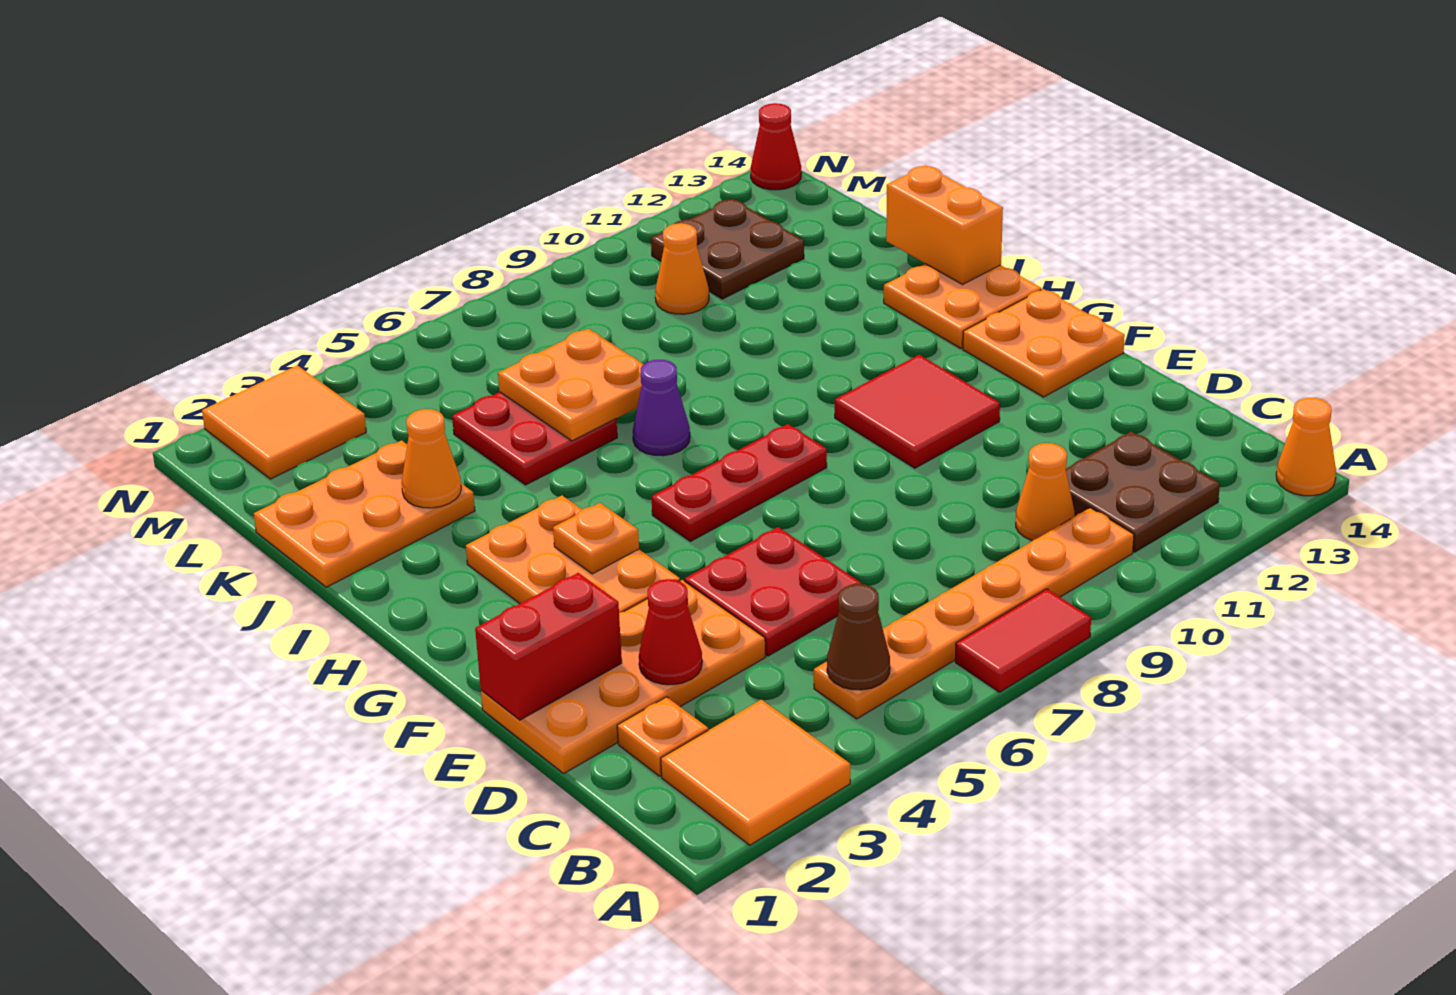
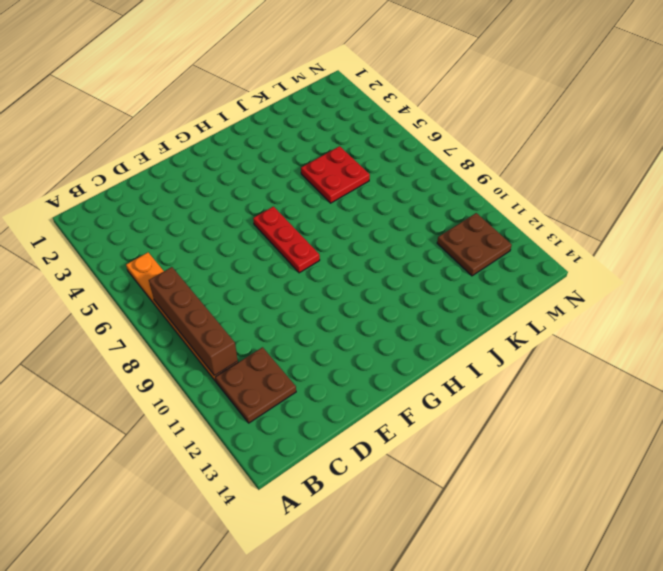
brown brick B7:B10 level 2 -> none
none -> orange tile A2:B3 level 1
none -> red tile A7:A8 level 1
none -> orange cone A14 level 1

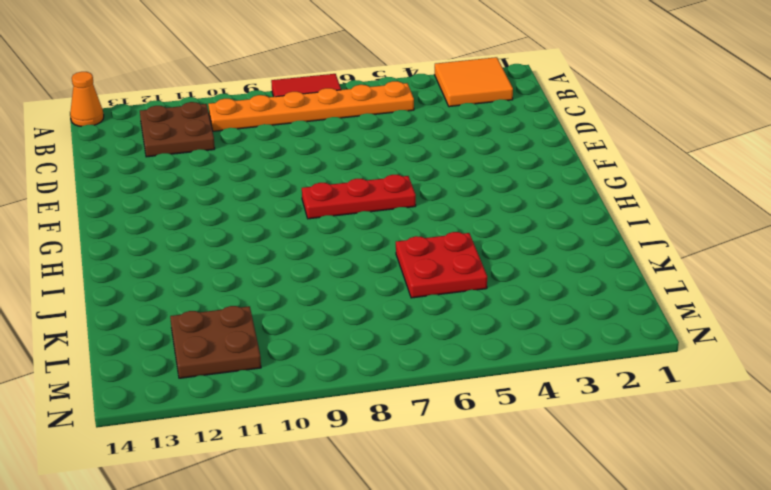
none -> orange plate C2 level 1
none -> orange cone C10 level 1
none -> orange plate D1:E4 level 1

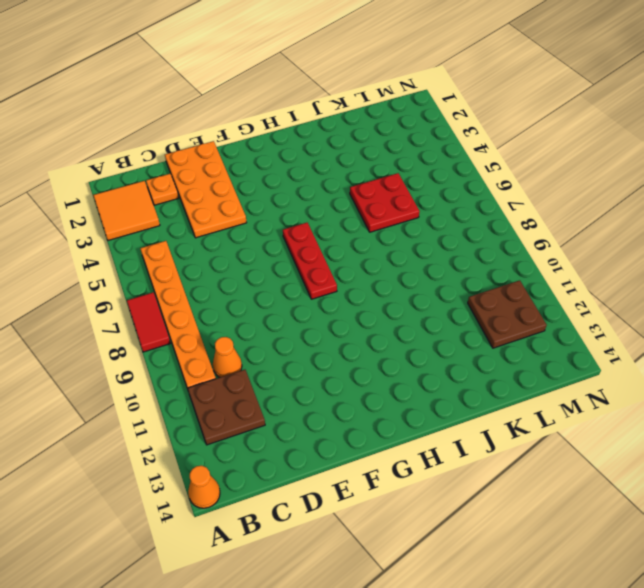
none -> red plate D5:E6 level 1
none -> orange plate F3:H4 level 1
none -> red tile F10:G11 level 1

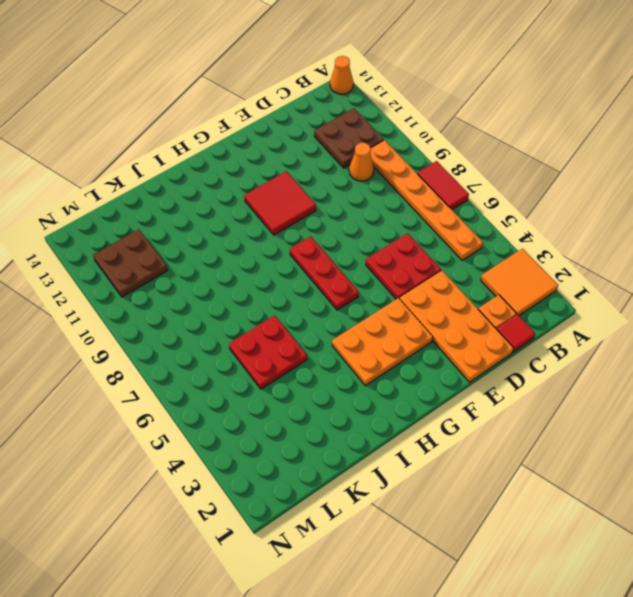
red tile C1 level 1 -> none
none -> orange plate F13:G14 level 1
none -> orange plate H13:I14 level 1
none -> purple cone I7 level 1

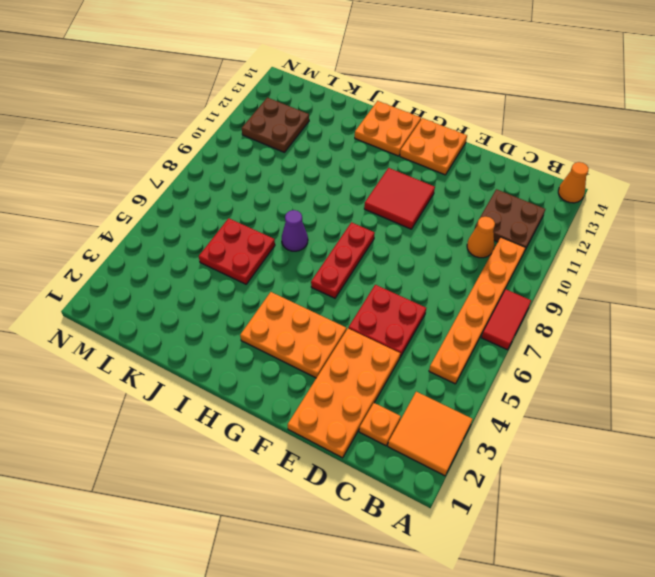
none -> orange plate J1:K3 level 1
none -> orange cone L10 level 1
none -> orange tile M2:N3 level 1

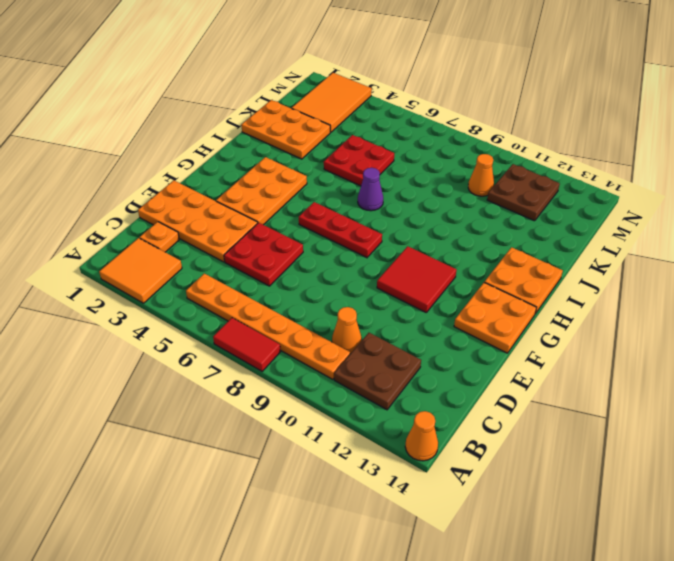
orange tile L2:N3 level 1 -> orange tile M2:N3 level 1
none -> red cone N14 level 1
none -> brown cone B5 level 2
none -> red cone D3 level 2

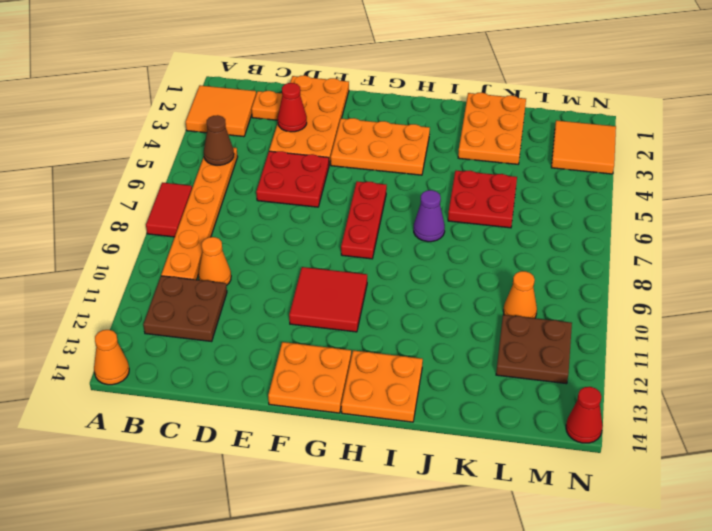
none -> red brick E1:E2 level 2
none -> orange plate G4 level 2
none -> orange brick I14:J14 level 2

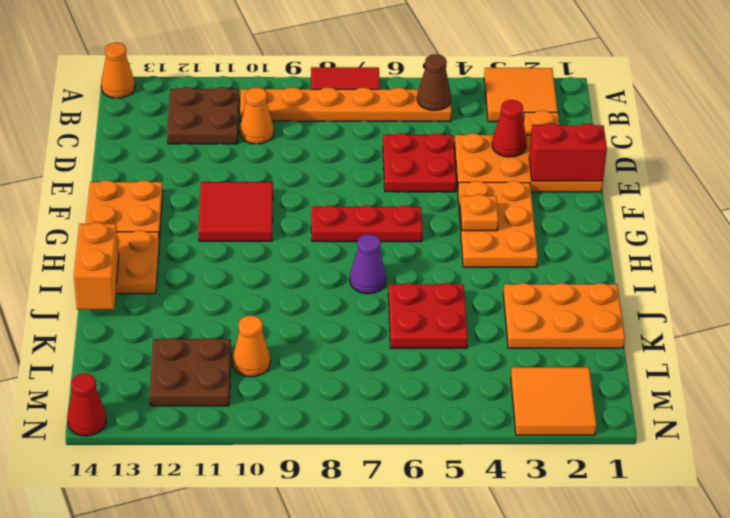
none -> orange cone J3 level 2
none -> orange plate J6:K7 level 2

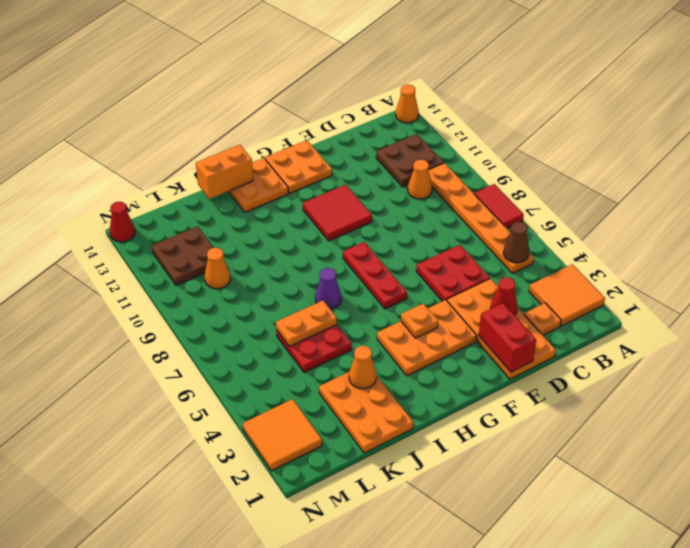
orange plate J6:K6 level 2 -> orange plate J6:K7 level 2

